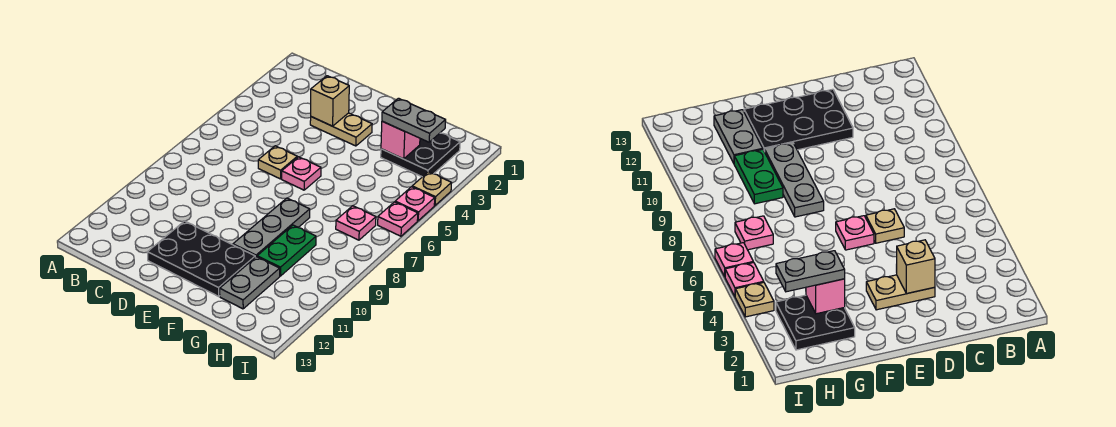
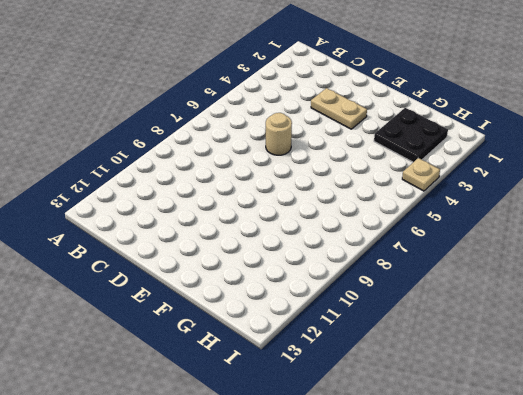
tan round brick D6 level 1 -> tan plate D6 level 1
none -> black plate D11:F12 level 1
none -> pink plate E6 level 1
none -> grey plate F8:F10 level 1

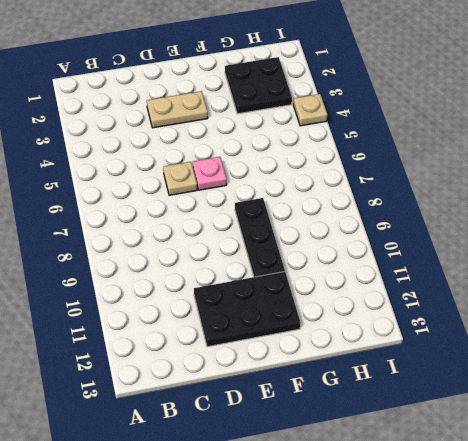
black plate F8:F10 level 1 -> grey plate F8:F10 level 1
none -> green plate G9:G10 level 1
none -> grey plate G11:G12 level 1
none -> pink plate H7 level 1

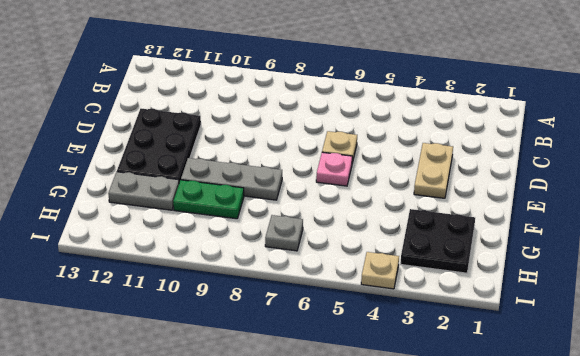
grey plate H7 level 1 -> pink plate H7 level 1
none -> pink plate I5 level 1
none -> pink plate I6 level 1
none -> tan brick D3 level 2

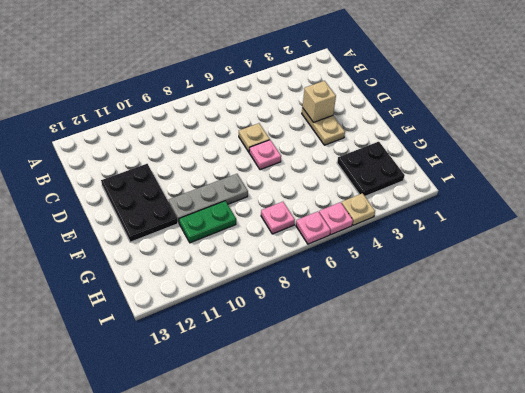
none -> grey plate G11:G12 level 1
none -> pink brick G3 level 2
none -> grey plate G3:H3 level 3

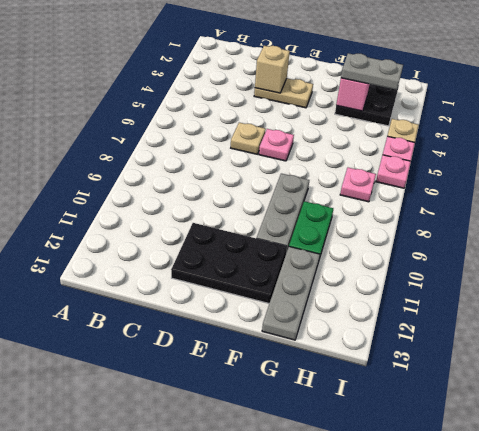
grey plate G11:G13 level 1 -> grey plate G11:G12 level 1

